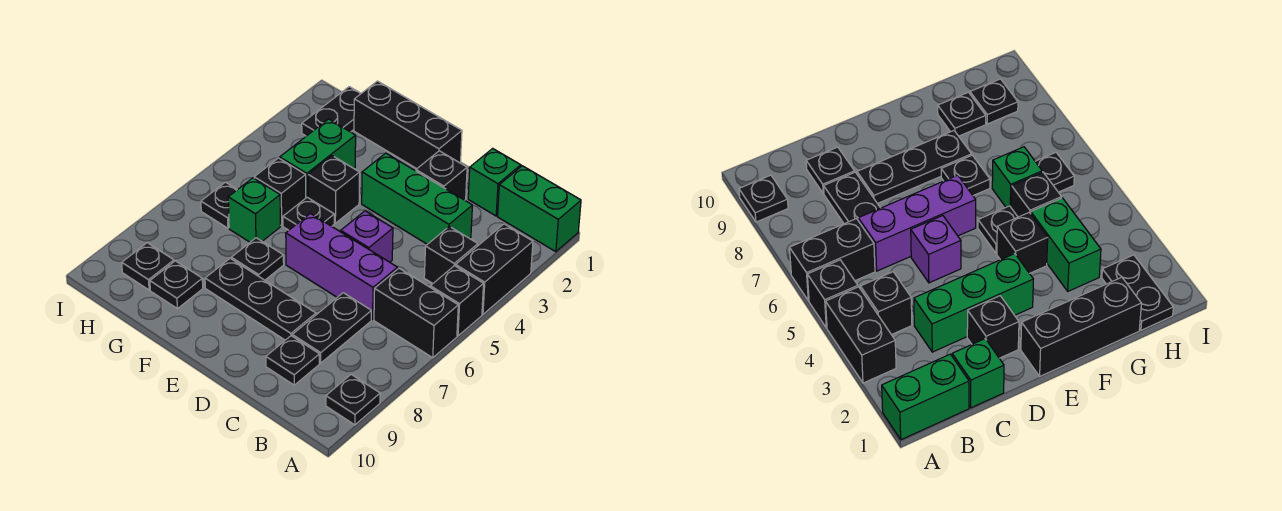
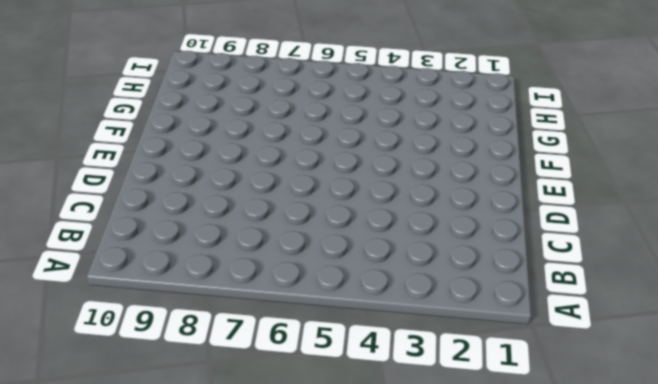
none -> green brick A1:B1 level 1
none -> black brick A3:A4 level 1
none -> black brick A5 level 1

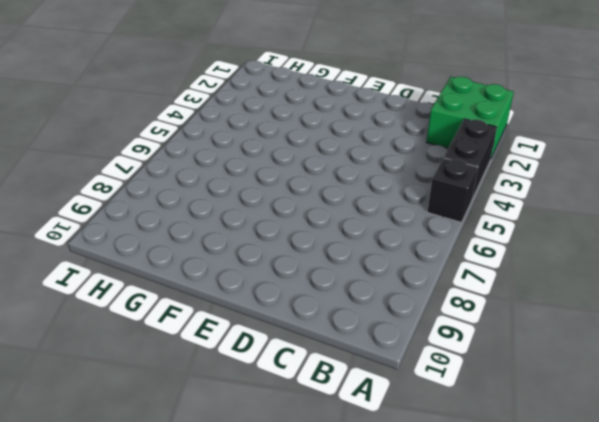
green brick A1:B2 level 1 -> green brick A1:B1 level 1
none -> black brick A6:B6 level 1
none -> black plate A9 level 1
none -> black brick B4 level 1

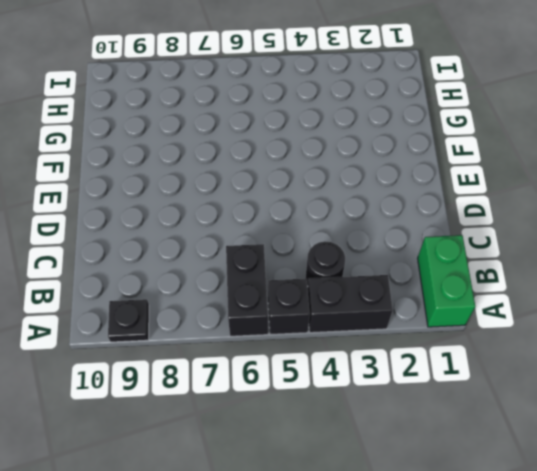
black round brick B4 level 1 -> black brick B4 level 1
none -> green brick C1 level 1
none -> green brick C3:E3 level 1
none -> purple brick C6:E6 level 1

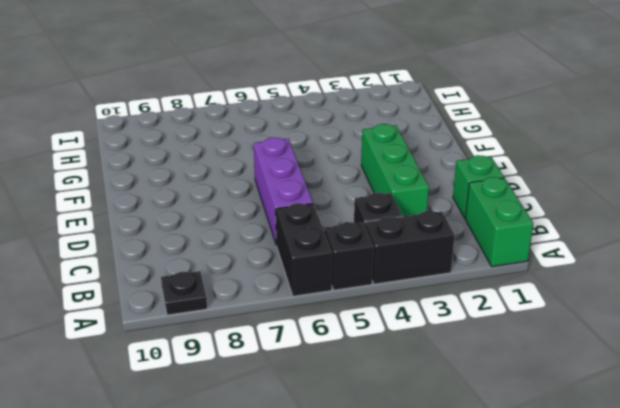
none -> black plate C7:C8 level 1
none -> black plate C9 level 1
none -> black brick D2 level 1

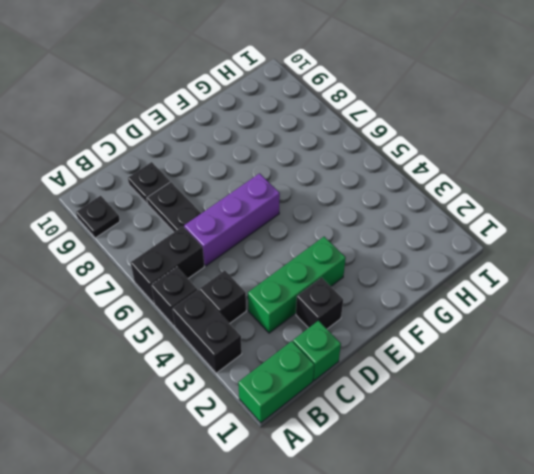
none -> purple brick D5 level 1
none -> black plate D8:F8 level 1
none -> black brick E1:G1 level 1

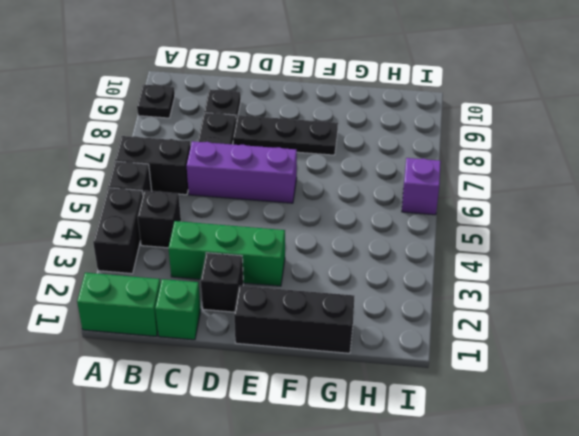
purple brick I6 level 1 -> purple brick D5 level 1
none -> black brick F4 level 1
none -> black plate F5 level 1
none -> black plate F7 level 1

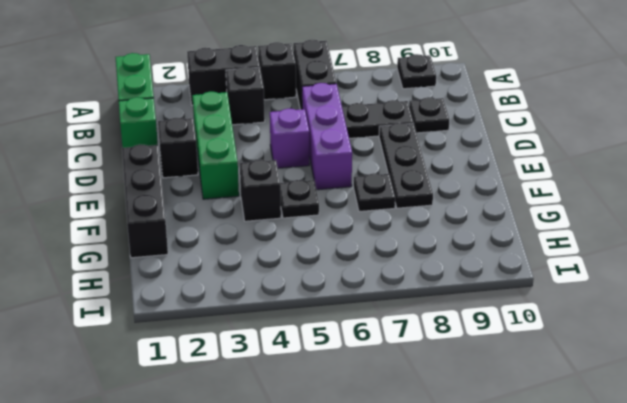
none -> green brick G3:G4 level 1
none -> black brick G5 level 1
none -> green brick G6 level 1

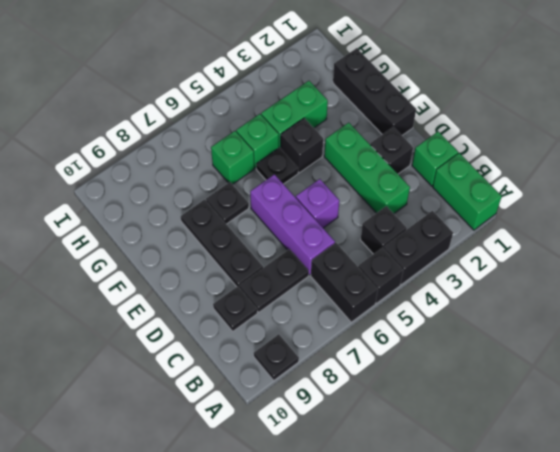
green brick G5 level 1 -> black brick G5 level 1
none -> black plate G9 level 1
none -> black plate H1:H2 level 1
none -> black plate H6 level 1

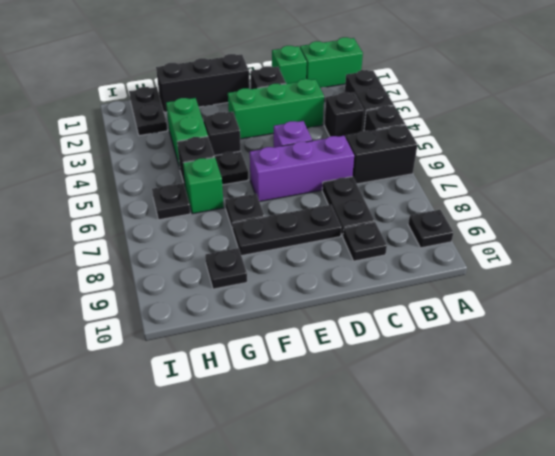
none -> black plate H9 level 1

